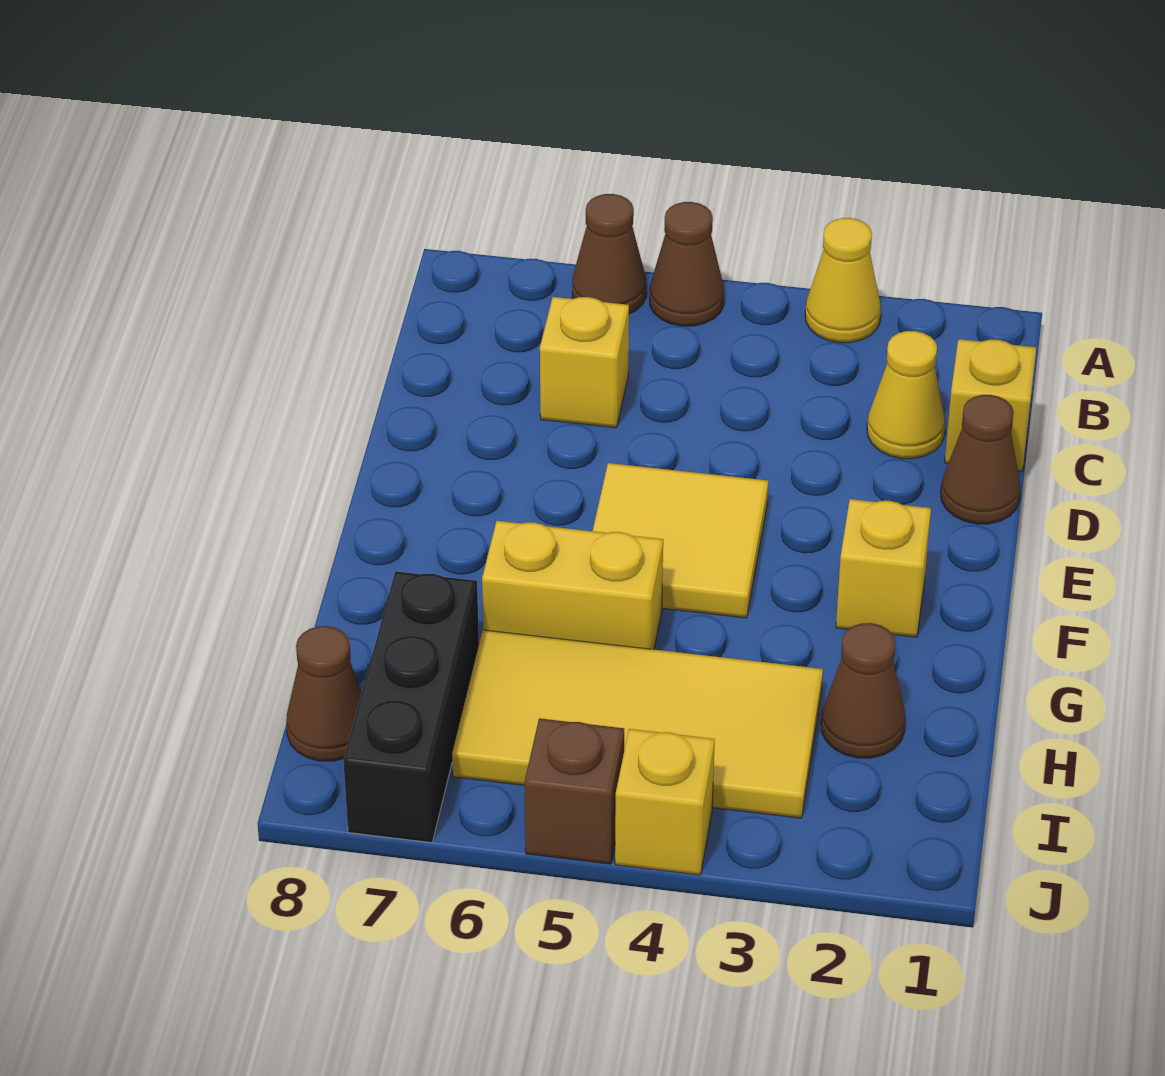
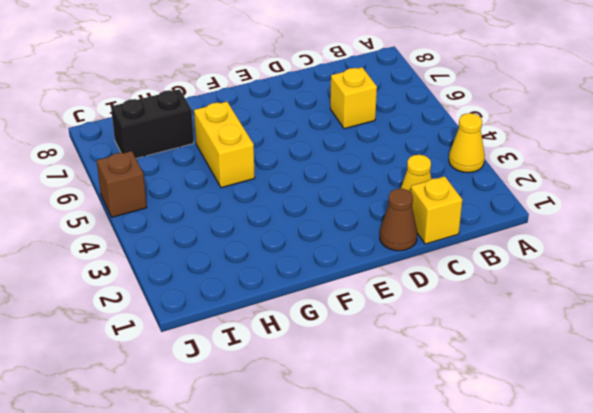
black brick H7:I7 level 1 -> black brick H7:J7 level 1
none -> brown cone A5 level 1
none -> brown cone A6 level 1
none -> yellow tile E4:F5 level 1

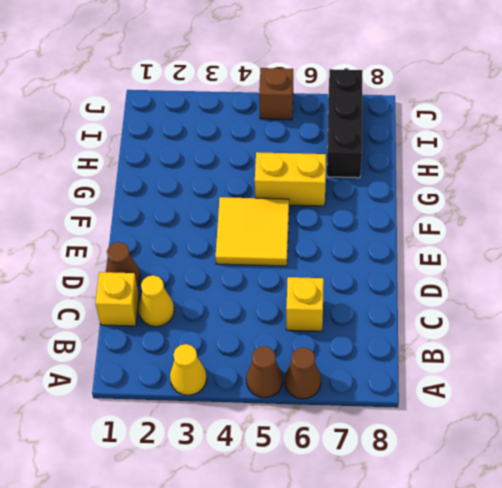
none -> yellow brick F2 level 1
none -> brown cone H2 level 1
none -> yellow tile H3:I6 level 1

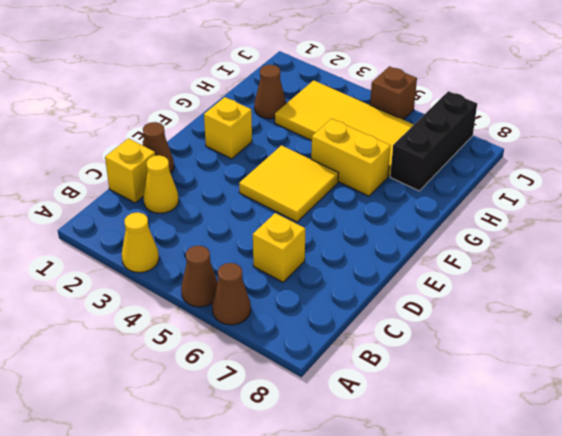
none -> brown cone I8 level 1
none -> yellow brick J4 level 1

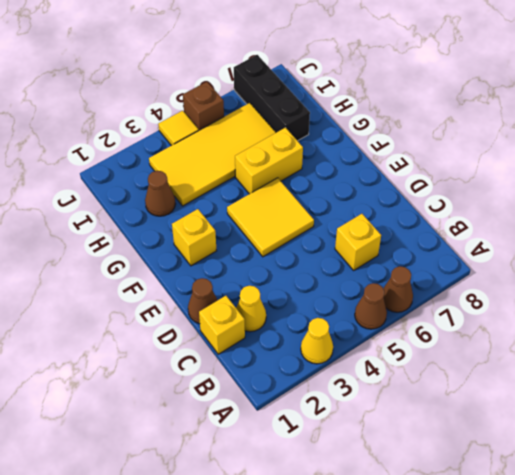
yellow tile J4 level 1 -> yellow brick J4 level 1
none -> brown cone I8 level 1

